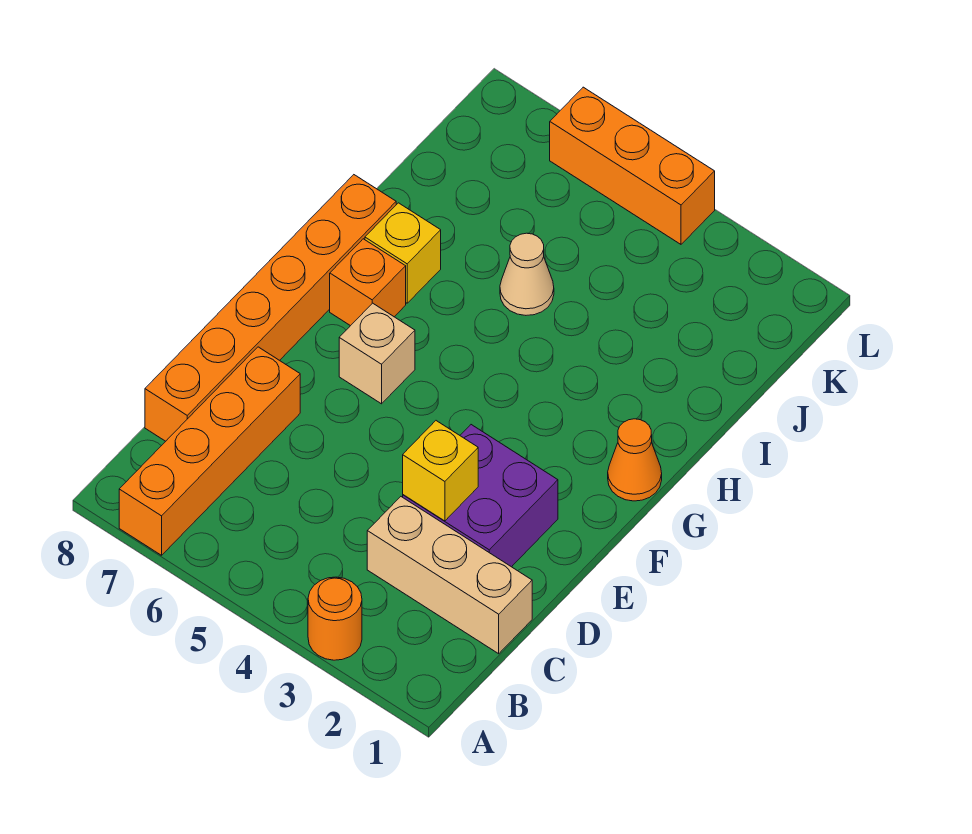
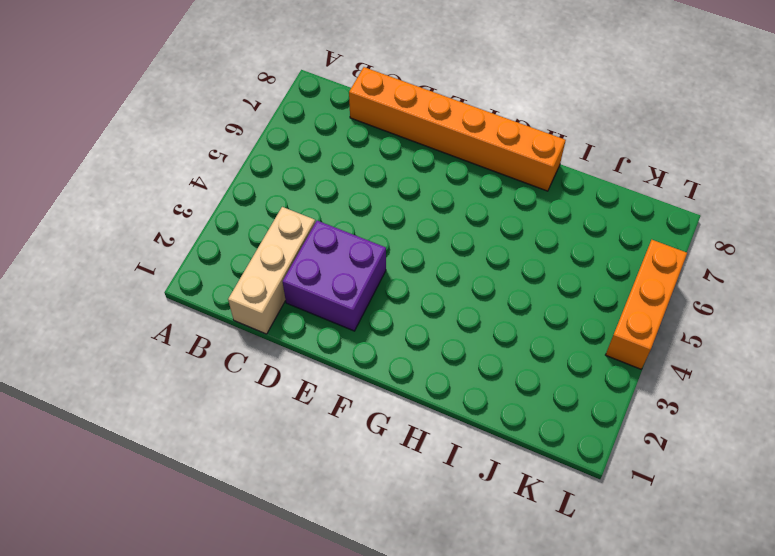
none -> orange round brick A3 level 1
none -> orange brick A7:D7 level 1
none -> tan brick F6 level 1

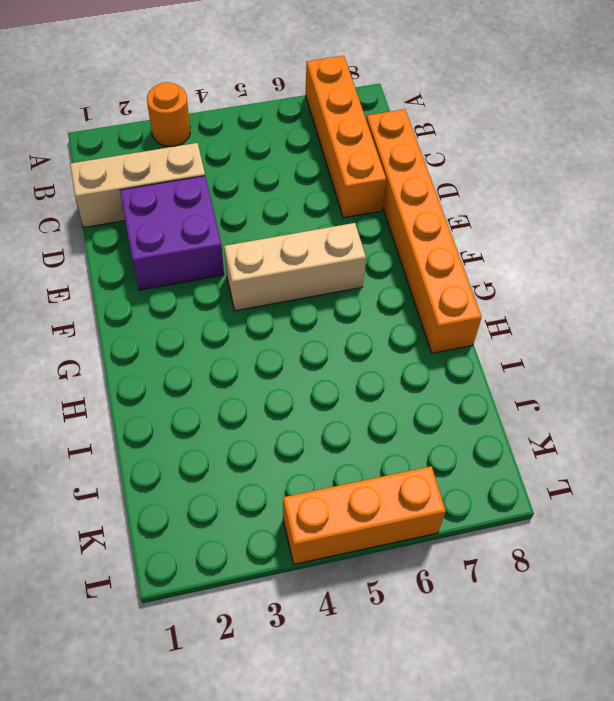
tan brick F4:F6 level 1 -> tan brick F6 level 1
none -> orange cone G1 level 1
none -> orange brick G7 level 1
none -> yellow brick H7 level 1

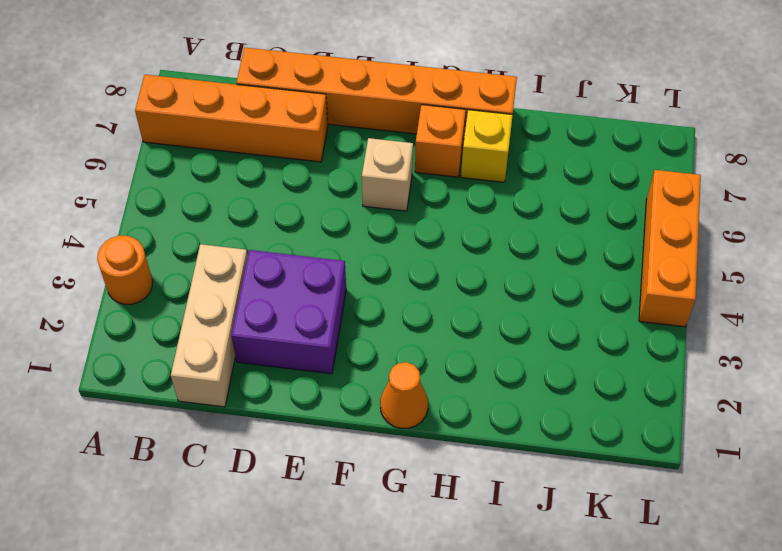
none -> tan cone I5 level 1
none -> yellow brick D3 level 2

